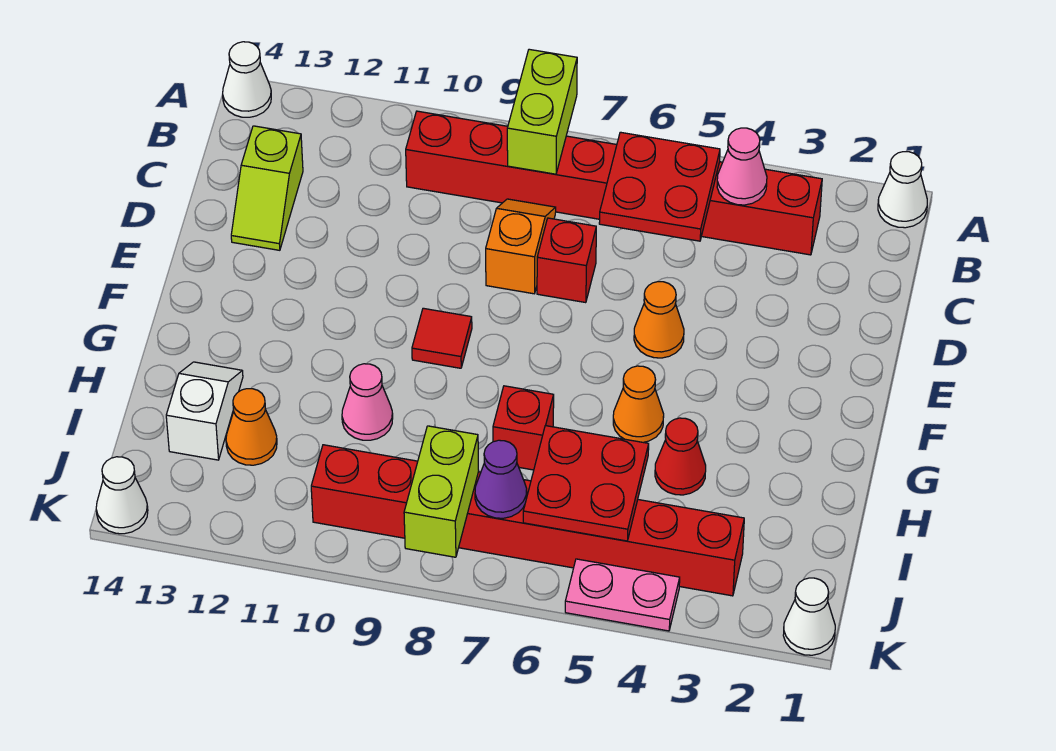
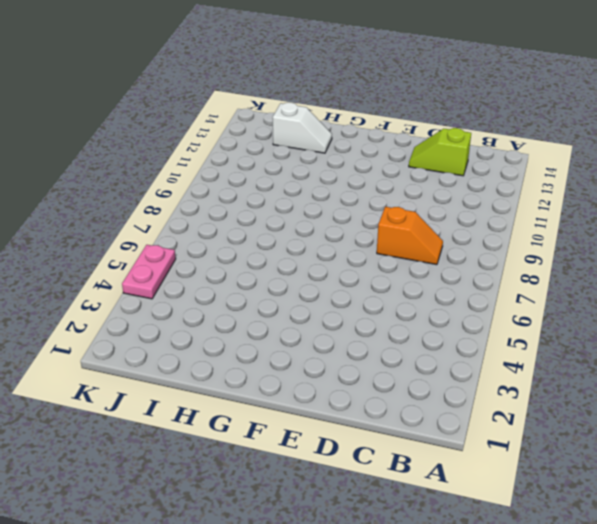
none -> white cone A1 level 1
none -> white cone A14 level 1
none -> red brick B3:B10 level 1

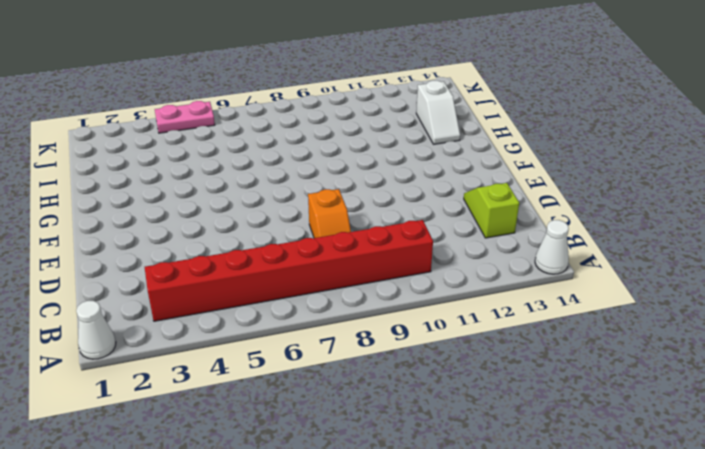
none -> red brick D7 level 1
none -> orange cone E5 level 1
none -> red tile F9 level 1

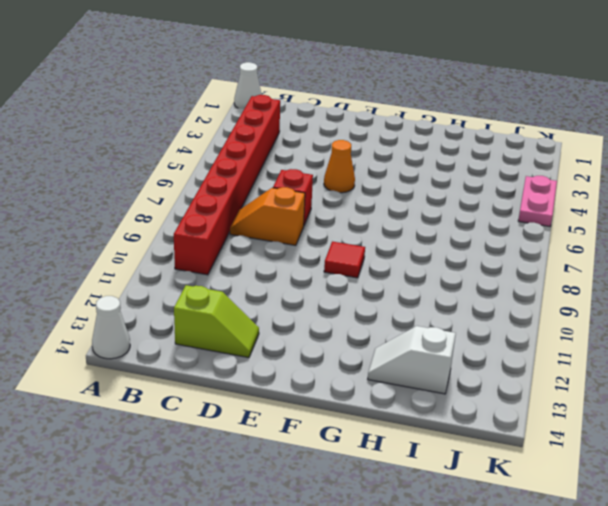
none -> orange cone G5 level 1
none -> red cone H4 level 1
none -> red brick H7 level 1

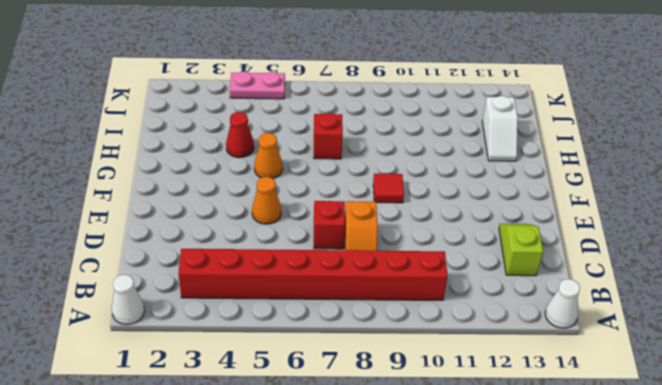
none -> pink cone H10 level 1
none -> orange cone I12 level 1
none -> red brick J3:J10 level 1

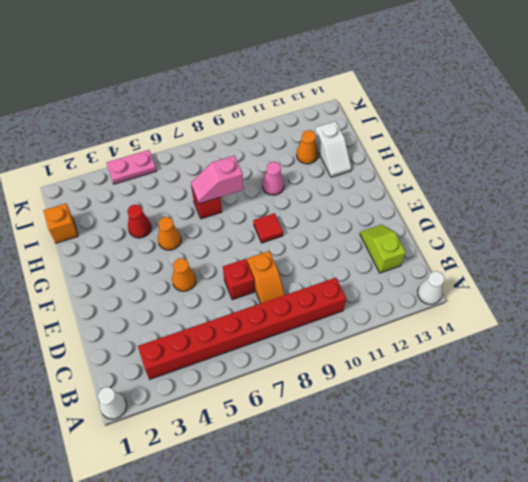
pink slope H7:H8 level 2 top 8 -> none
orange brick I1 level 1 -> none
none -> red brick J3:J10 level 1
none -> white cone K1 level 1
none -> white cone K14 level 1

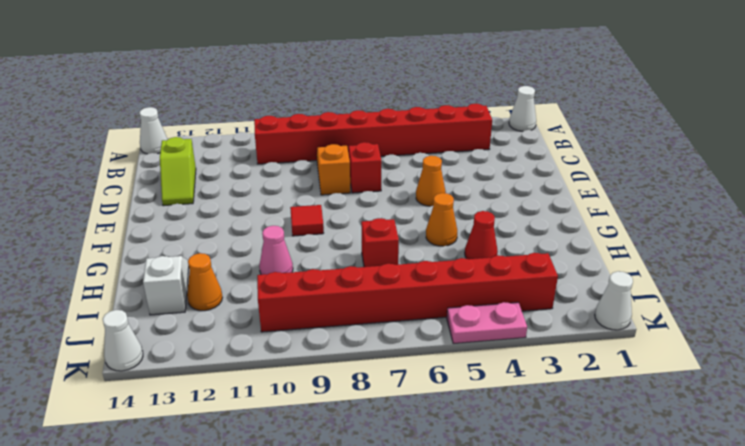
none -> lime brick A8:B8 level 2
none -> pink cone B4 level 2
none -> red plate B5:C6 level 2

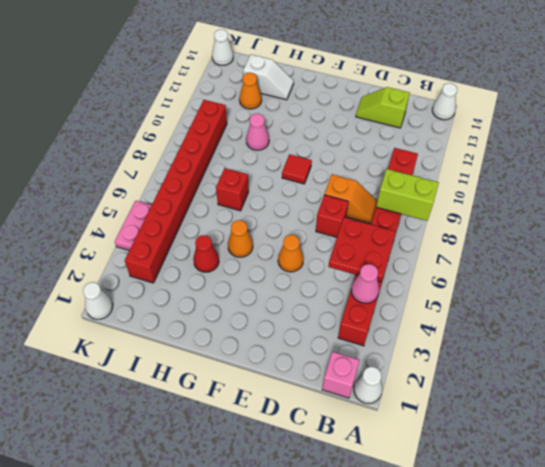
pink brick B1 level 1 -> none
none -> red plate I5:J6 level 2
none -> purple cone J7 level 2
none -> lime brick J8:K8 level 2

